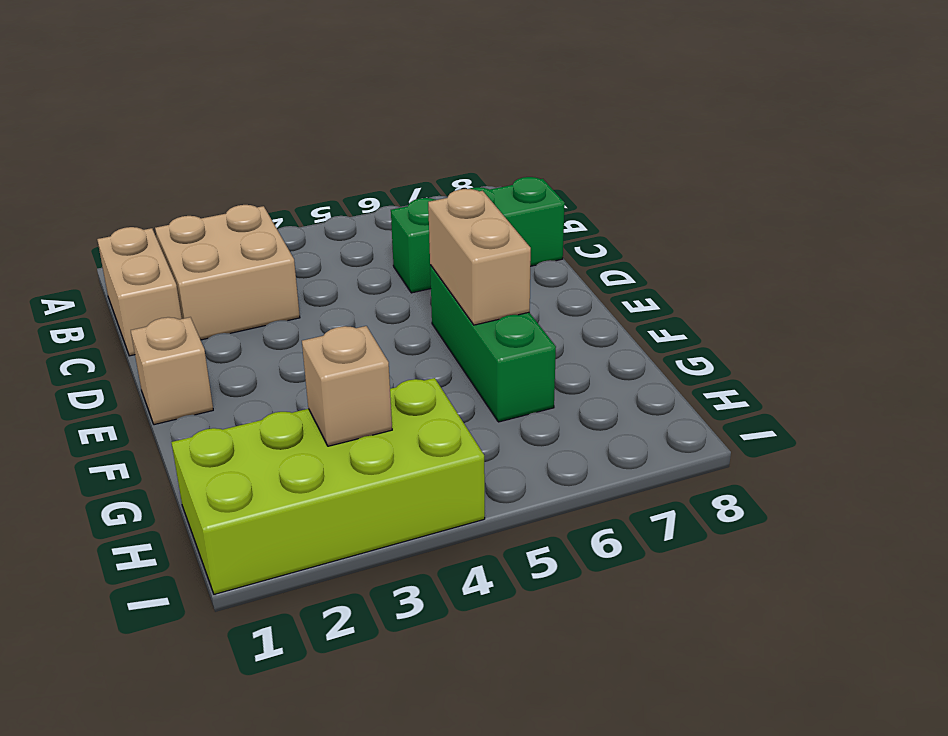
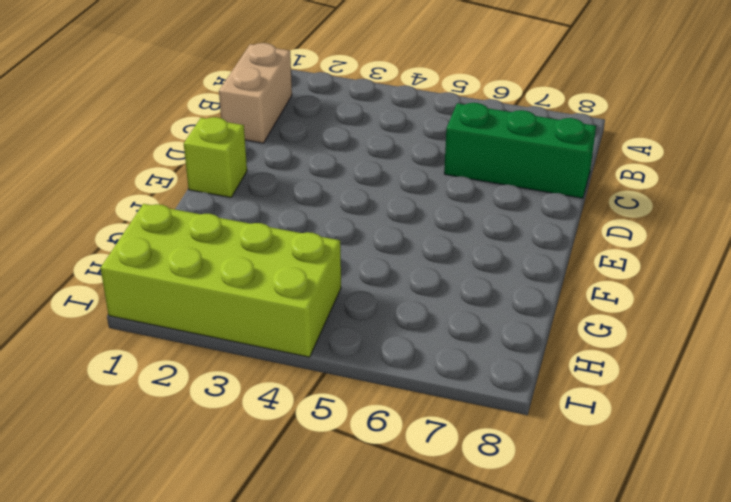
lime brick E1 level 1 -> tan brick E1 level 1
none -> tan brick B2:C3 level 1
none -> green brick E6:G6 level 1

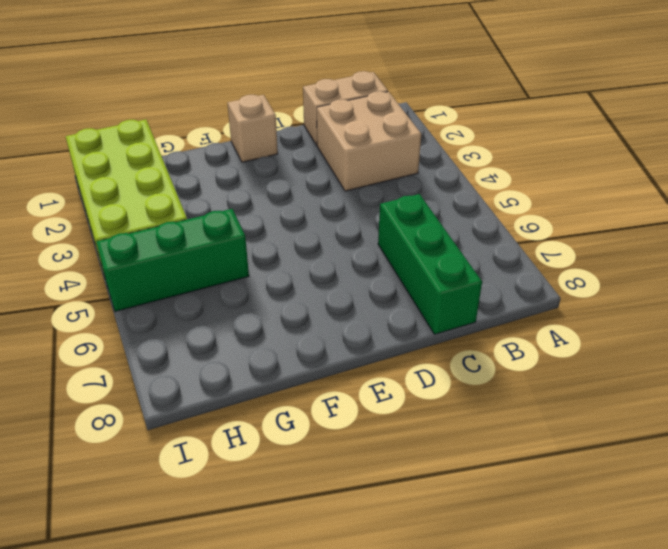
green brick G5:I5 level 1 -> green brick E6:G6 level 1
none -> tan brick E6:F6 level 2
none -> tan brick H3 level 2

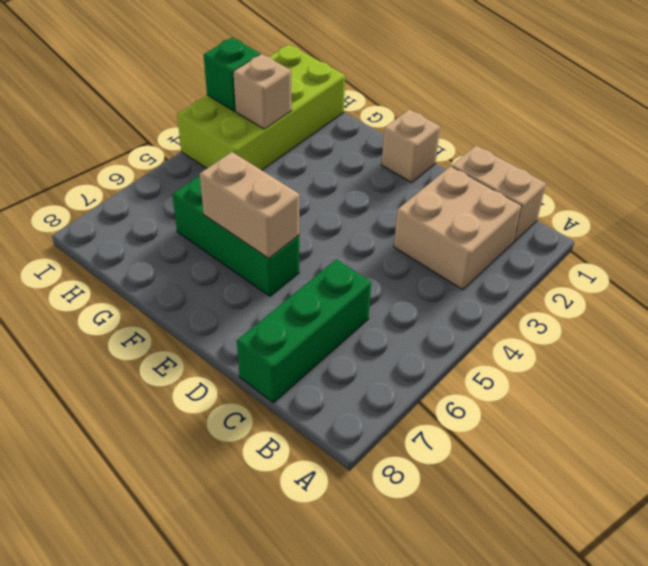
green brick I3 level 2 -> none

